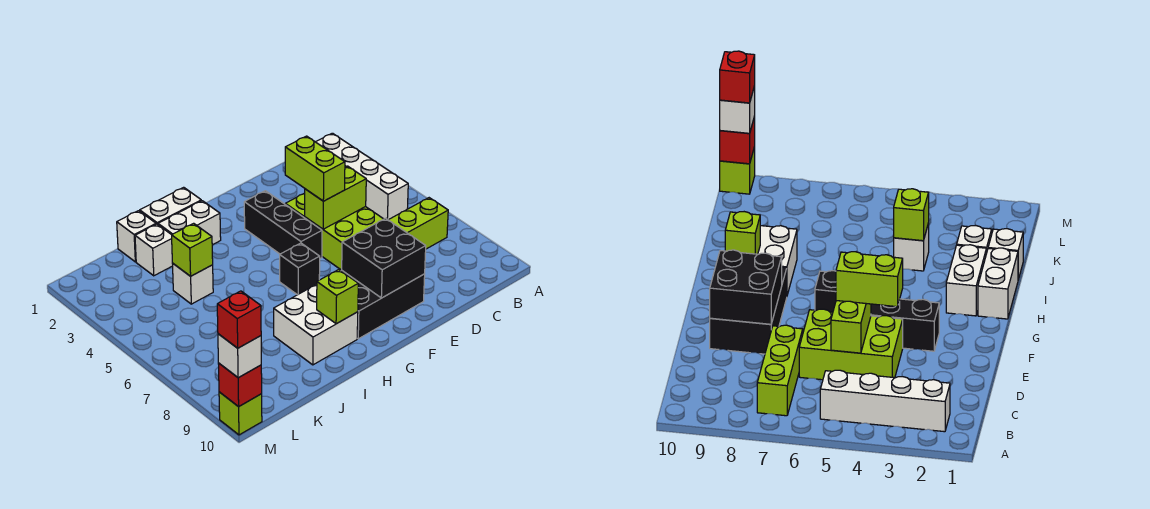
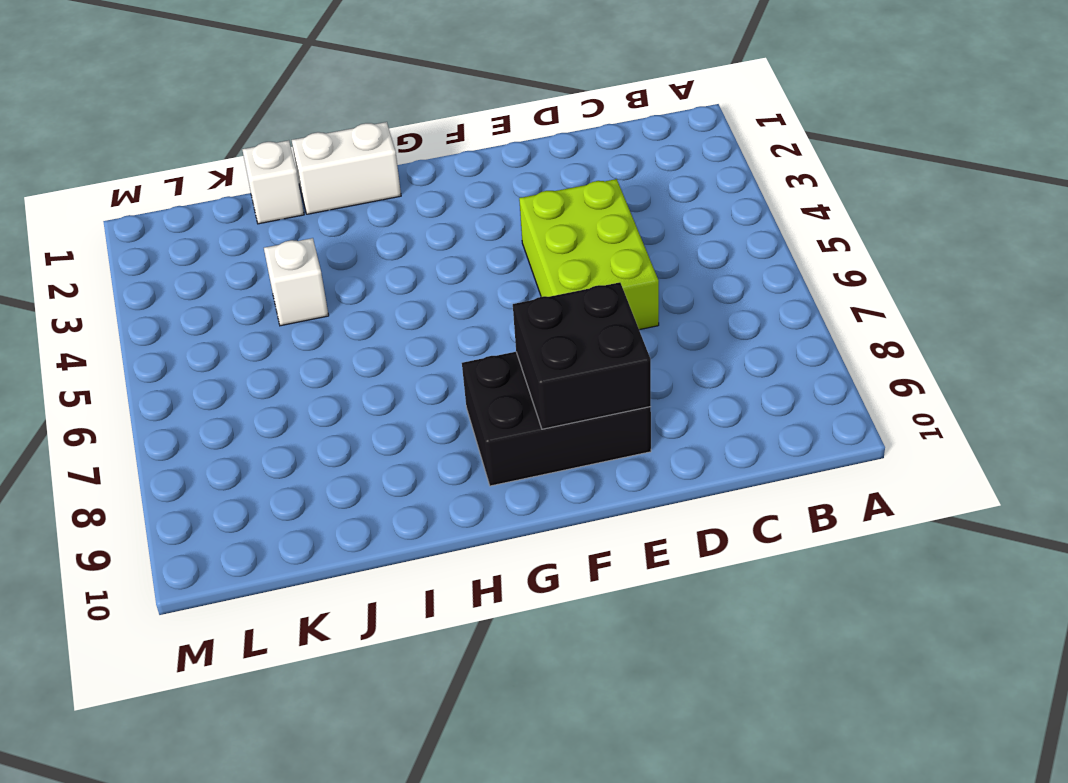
none -> white brick B2:B5 level 1
none -> lime brick B7:D7 level 1
none -> black brick F3:F5 level 1

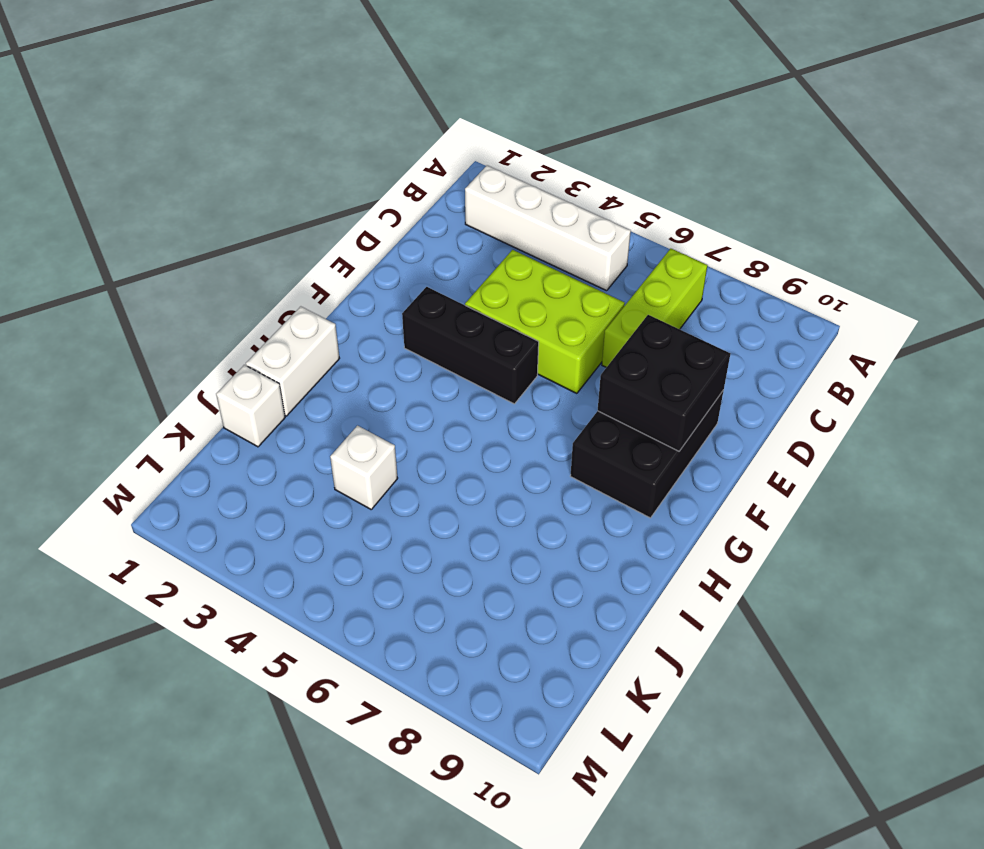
none -> black brick G6 level 1
none -> white brick H2:I2 level 1
none -> white brick H8:I9 level 1

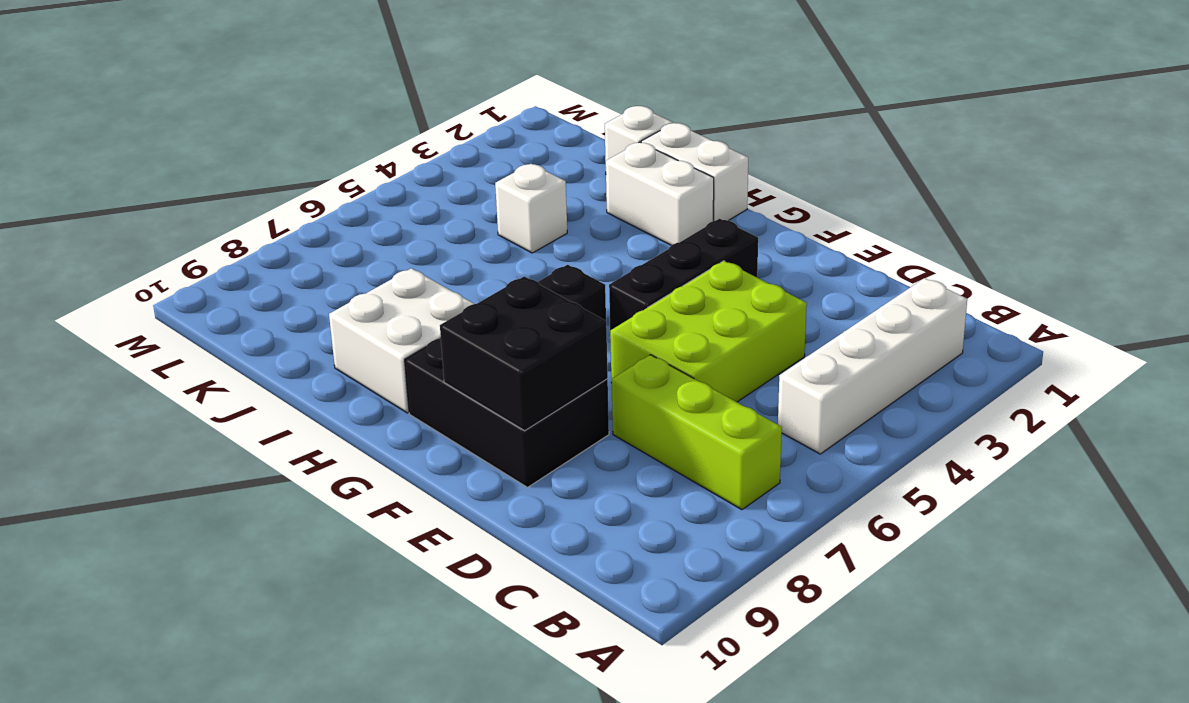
none -> white brick J2 level 1
none -> lime brick M10 level 1
none -> lime brick D5:E5 level 2

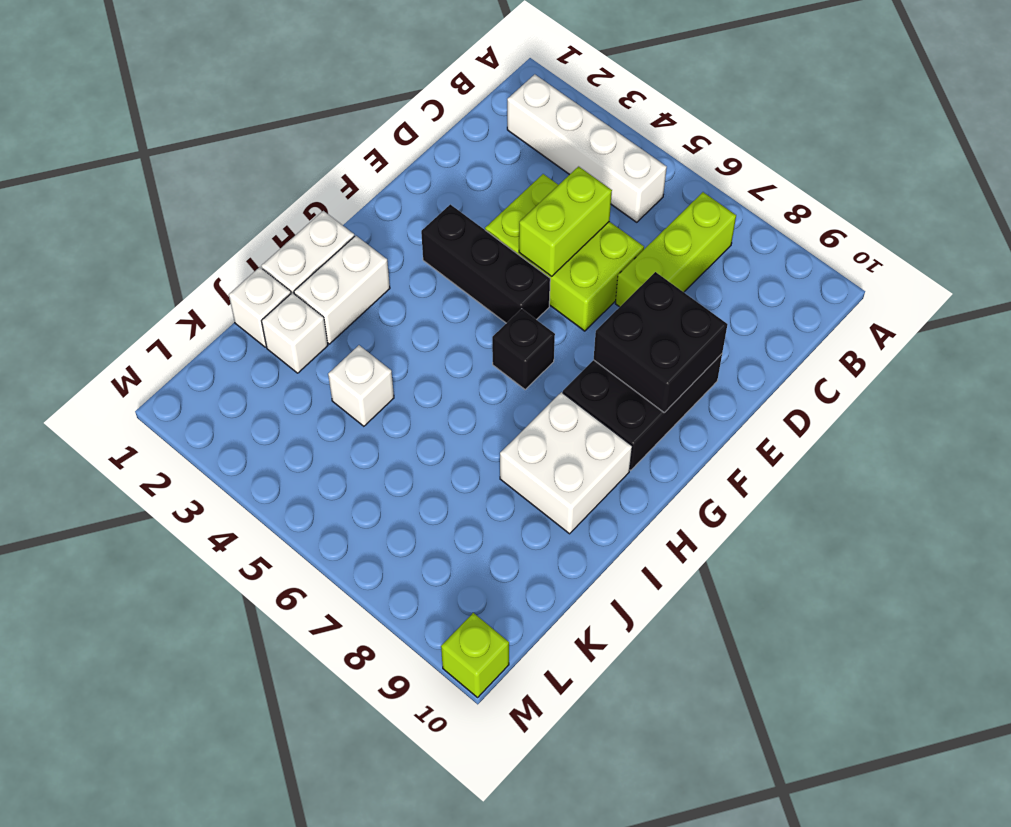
none -> lime brick H9 level 2
none -> lime brick J4 level 2
none -> red brick M10 level 2

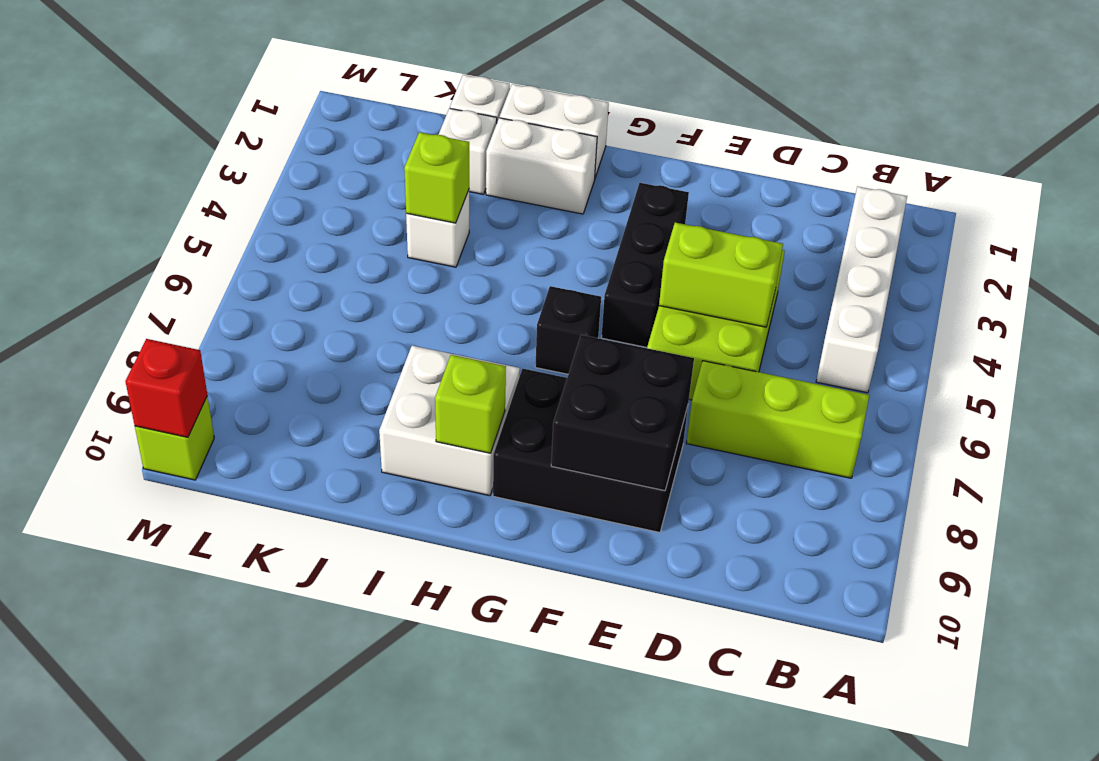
none -> lime brick E4:E5 level 3
none -> white brick M10 level 3
none -> red brick M10 level 4

